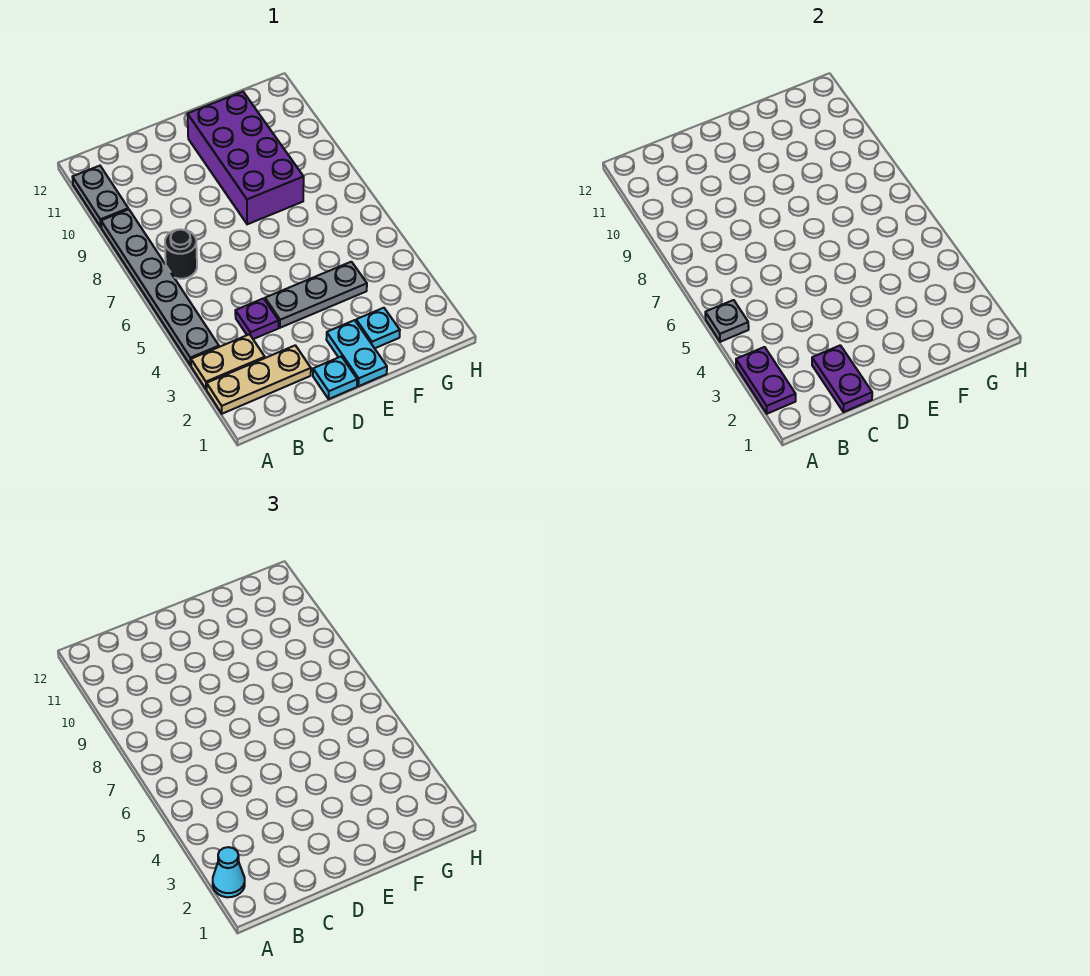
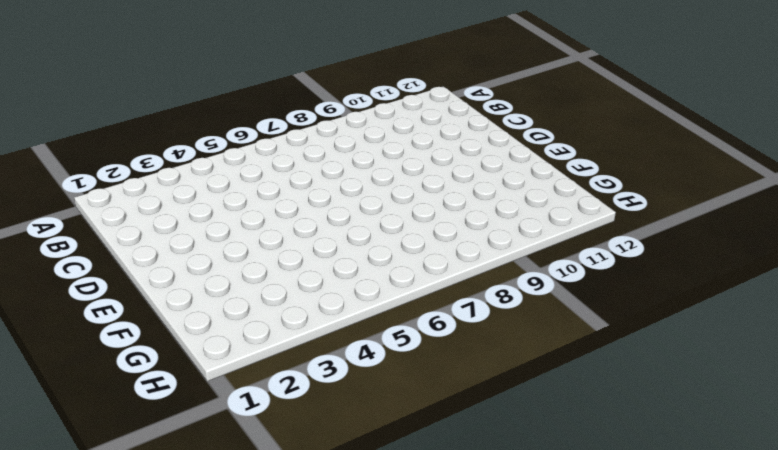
none -> tan plate A2:C2 level 1
none -> tan plate A3:B3 level 1
none -> grey plate A4:A9 level 1

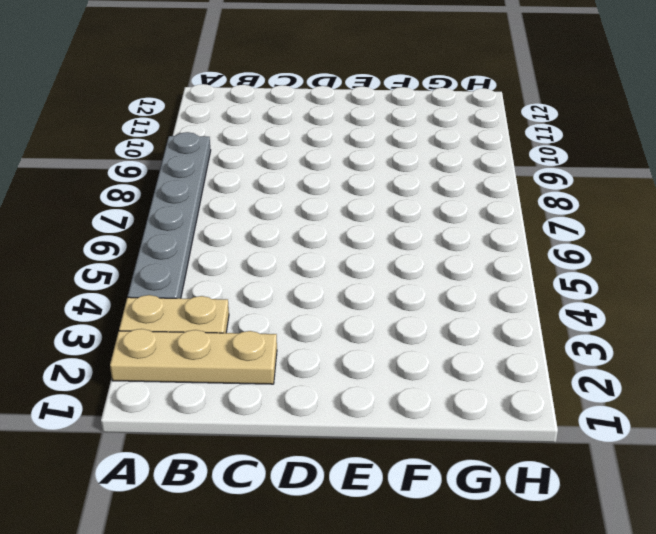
none -> grey plate A10:A11 level 1
none -> black round brick B7 level 1
none -> purple plate C4 level 1

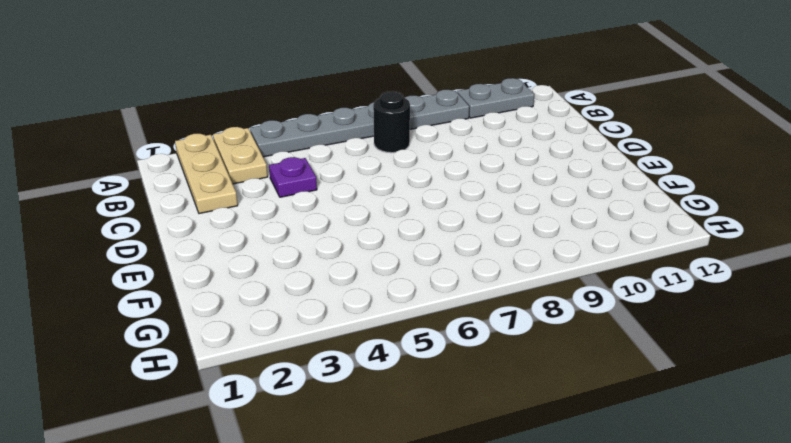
none -> cyan plate D1 level 1
none -> grey plate D4:F4 level 1
none -> cyan plate E1:E2 level 1

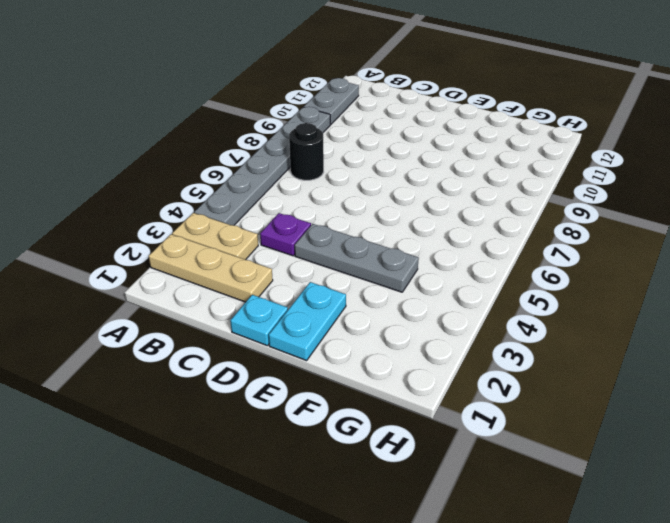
none -> purple brick E8:F11 level 1
none -> cyan plate F2 level 1
none -> purple plate A2:A3 level 2

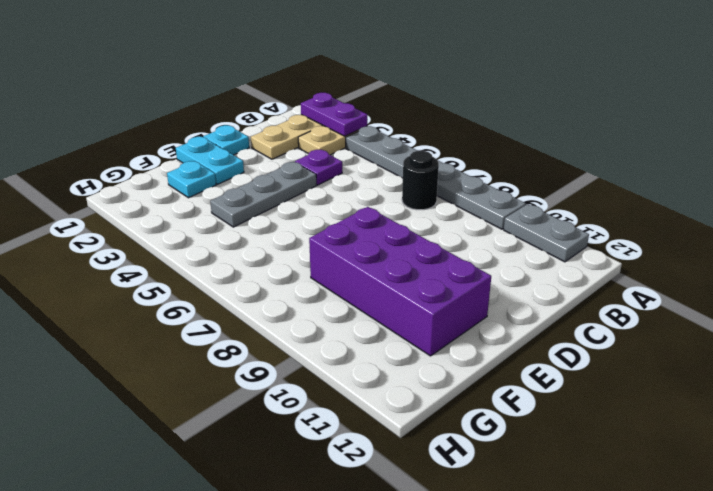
none -> grey plate A5 level 2
none -> purple plate C1:C2 level 2
none -> cyan cone A2 level 3

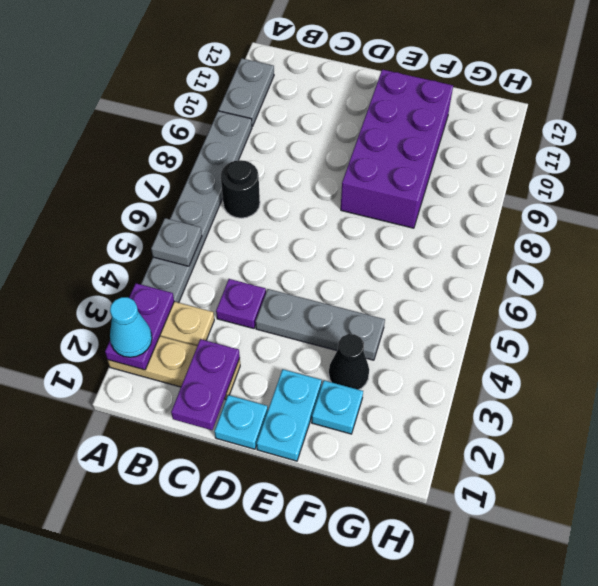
black cone F3 level 1 -> none

